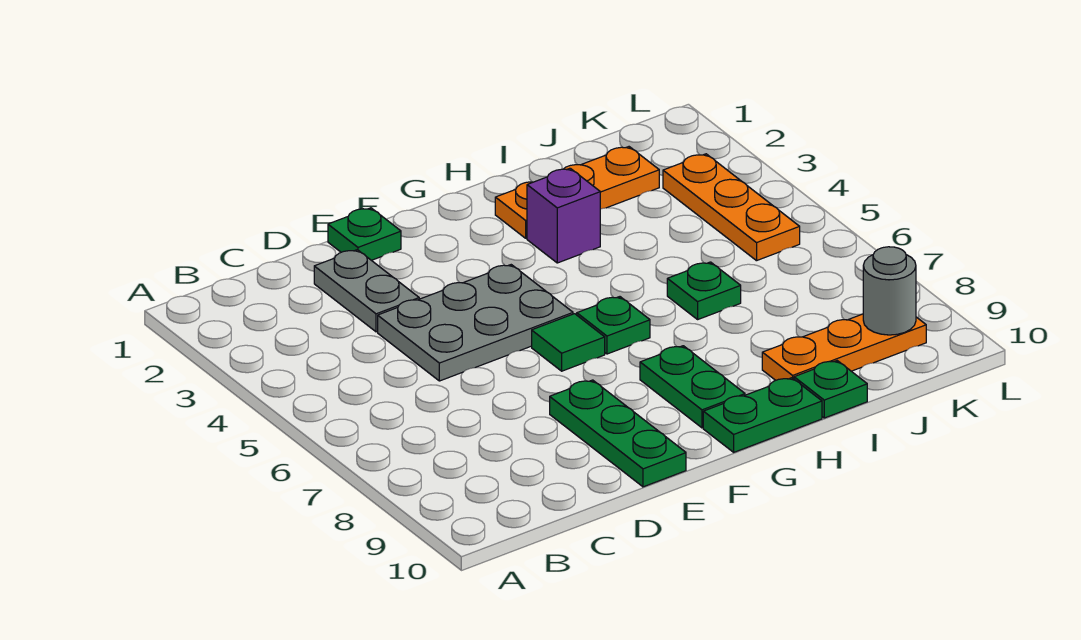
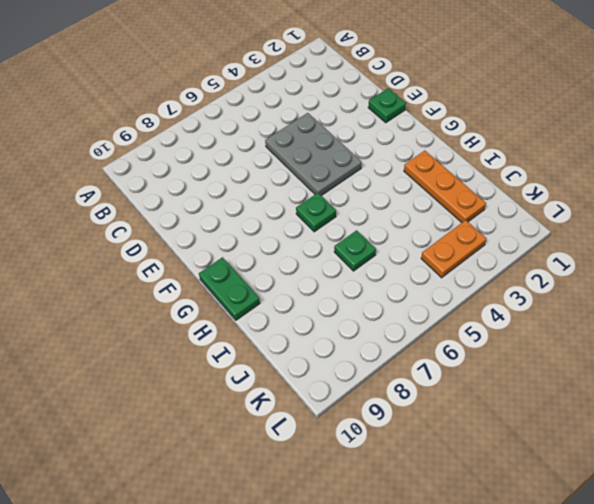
orange plate K3:K4 level 1 -> orange plate K3:K5 level 1
none -> grey plate D2:D3 level 1
none -> green plate E8:E10 level 1
none -> green tile F6 level 1

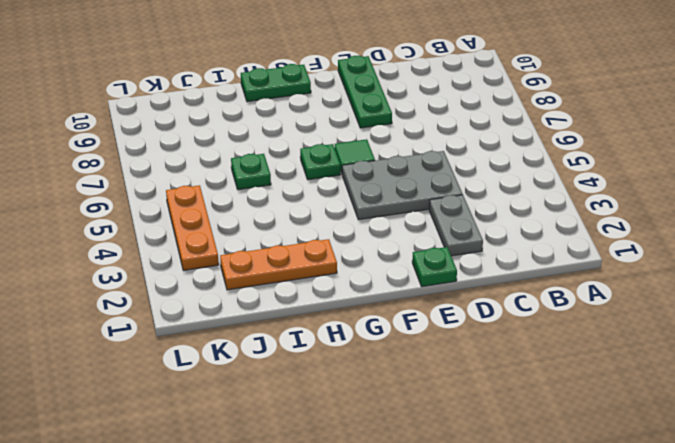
none -> green plate G8:G9 level 1
none -> purple brick H3 level 1
none -> orange plate I9:K9 level 1

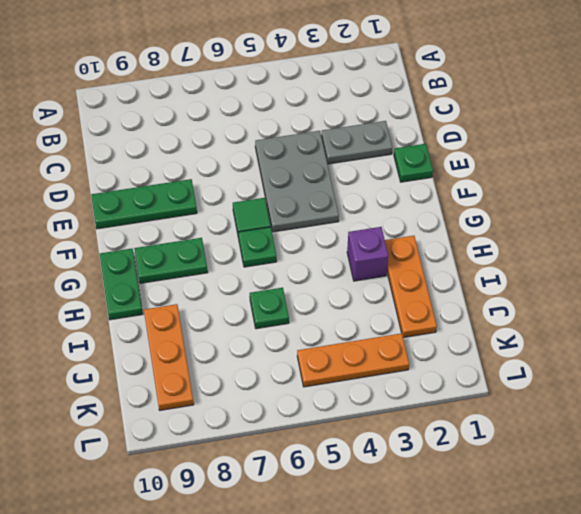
none -> green plate I10 level 1
none -> grey round brick K9 level 2

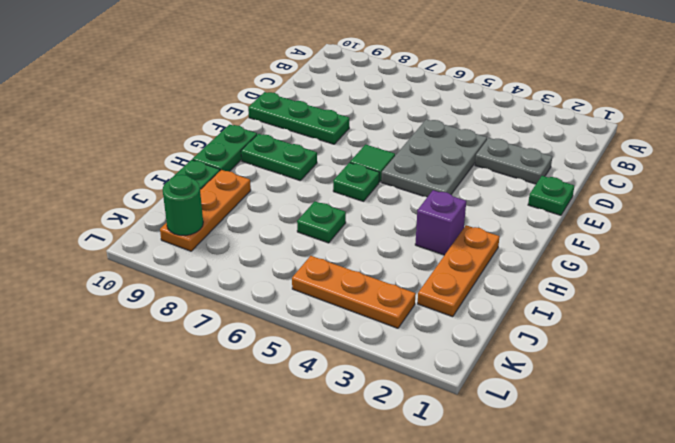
green round brick K9 level 2 -> grey round brick K9 level 2

